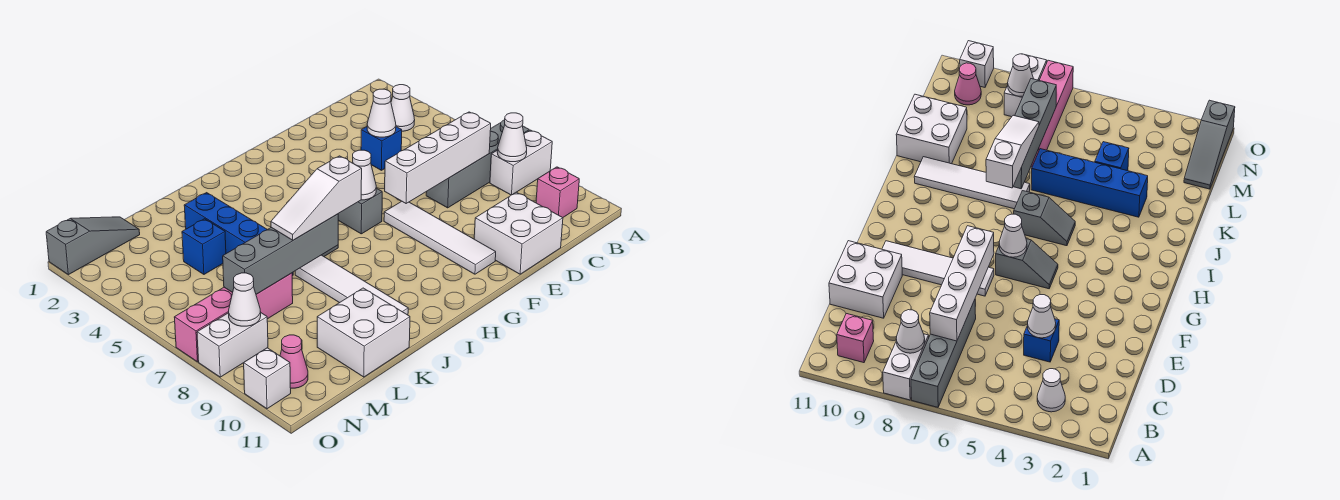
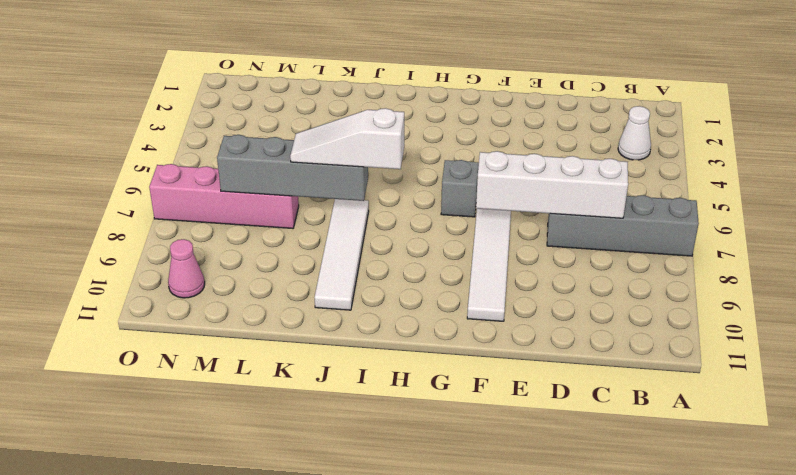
none -> white brick A8:B8 level 1
none -> pink brick B10 level 1
none -> blue brick D4 level 1

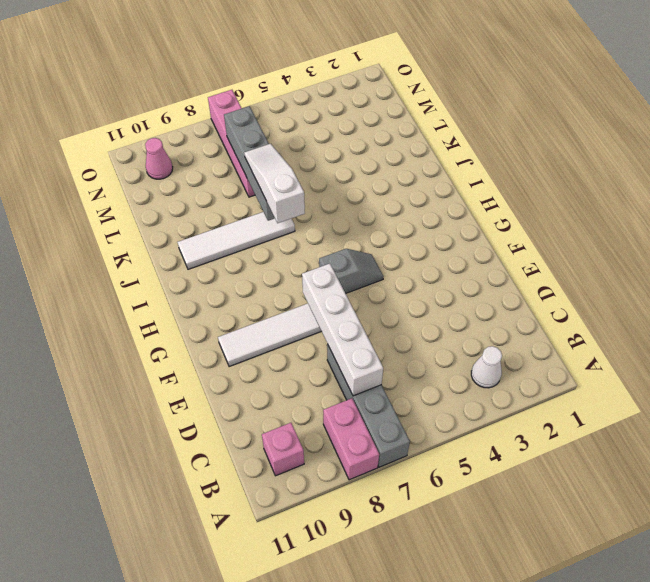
pink brick A8:B8 level 1 -> white brick A8:B8 level 1
none -> blue brick D4 level 1
none -> white brick D10:E11 level 1
none -> grey slope I5:I6 level 1 top 6

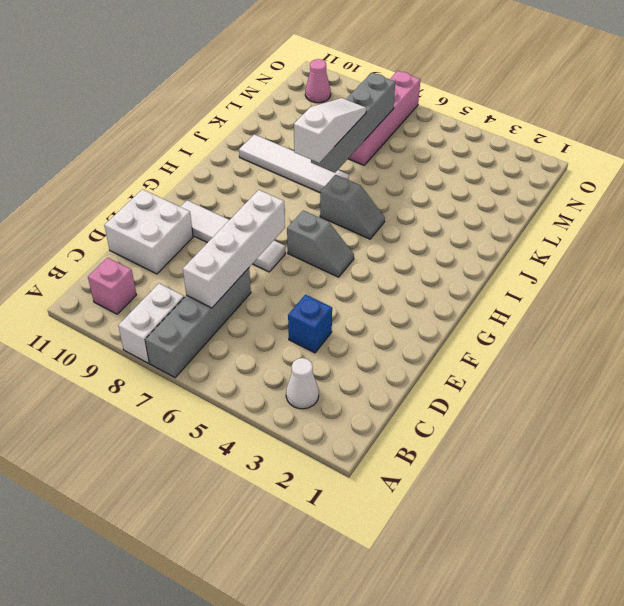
none -> blue brick K3:K6 level 1
none -> white brick K10:L11 level 1
none -> blue brick L4 level 1

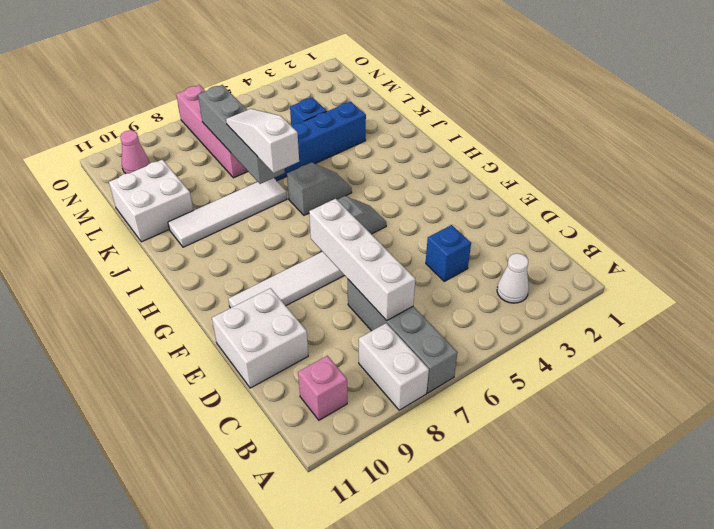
none -> grey slope M1:O1 level 1 top O
none -> white brick N8:O8 level 1
none -> white brick O10 level 1

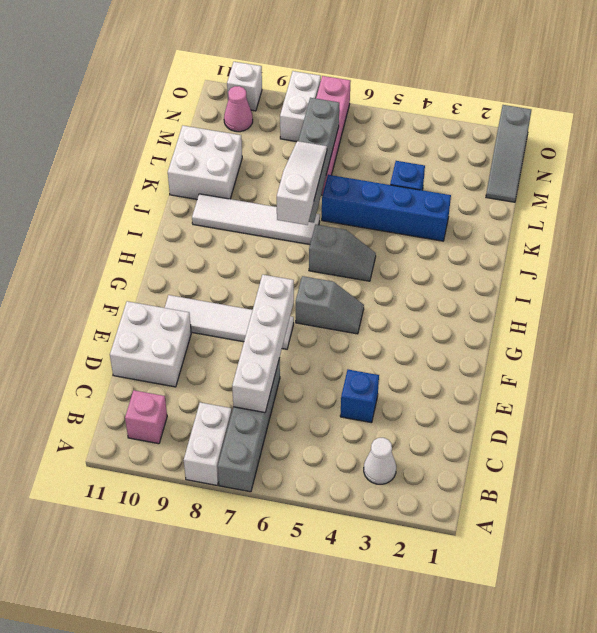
none -> white cone B8 level 2
none -> white cone D4 level 2
none -> white cone G6 level 2

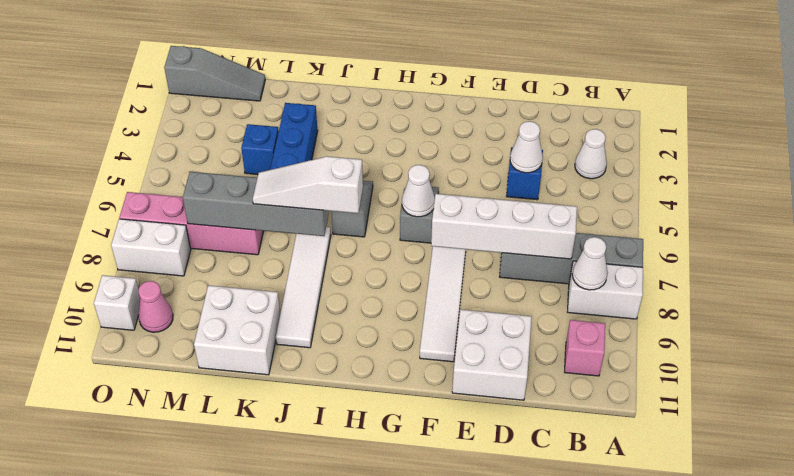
none -> white cone N8 level 2

